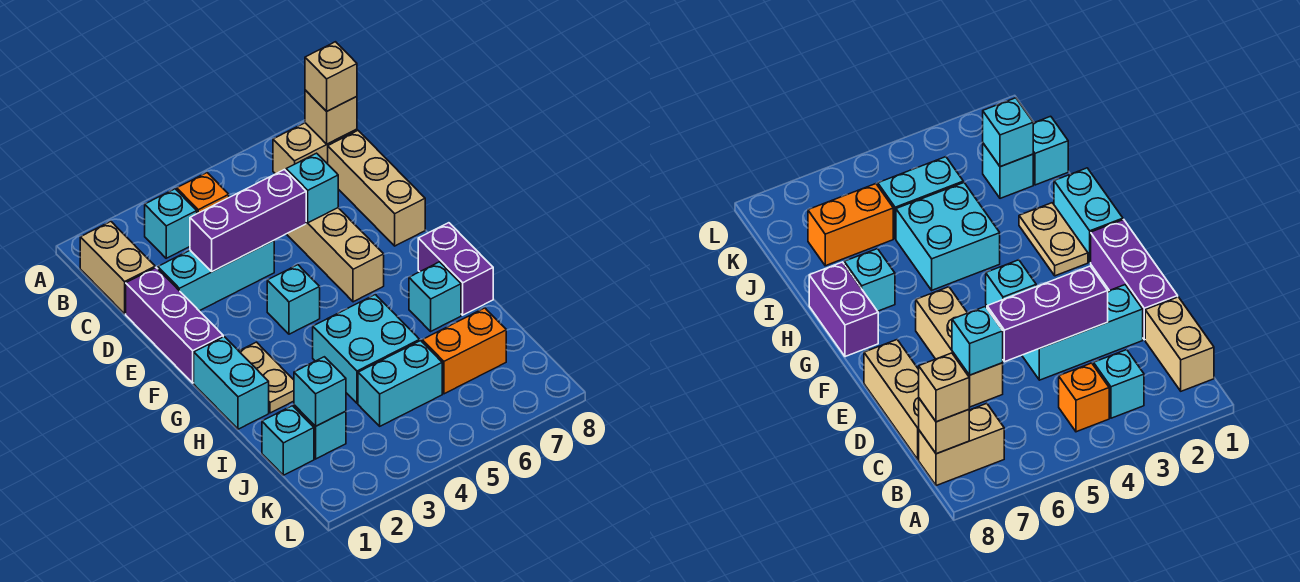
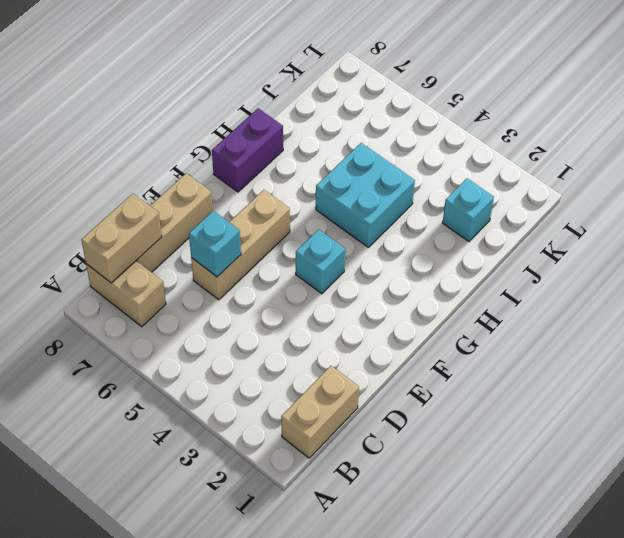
tan brick B8:C8 level 2 -> tan brick B8 level 2
none -> cyan brick B3 level 1
none -> orange brick B4 level 1
none -> purple brick D1:F1 level 1

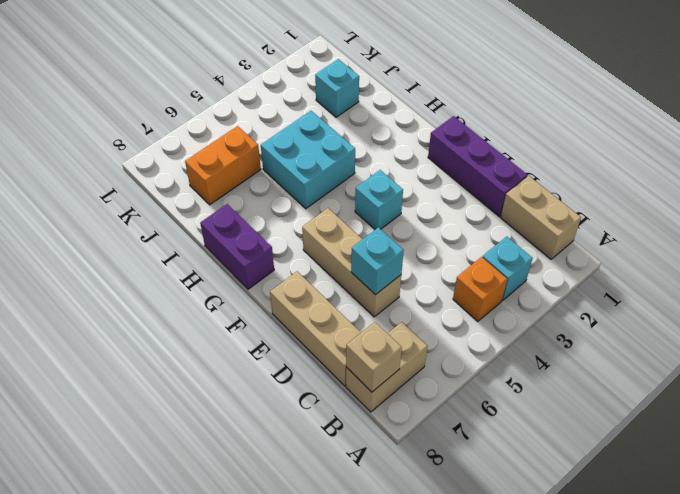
none -> cyan brick D2:D4 level 1
none -> cyan brick G1:H1 level 1
none -> tan plate G2:H2 level 1

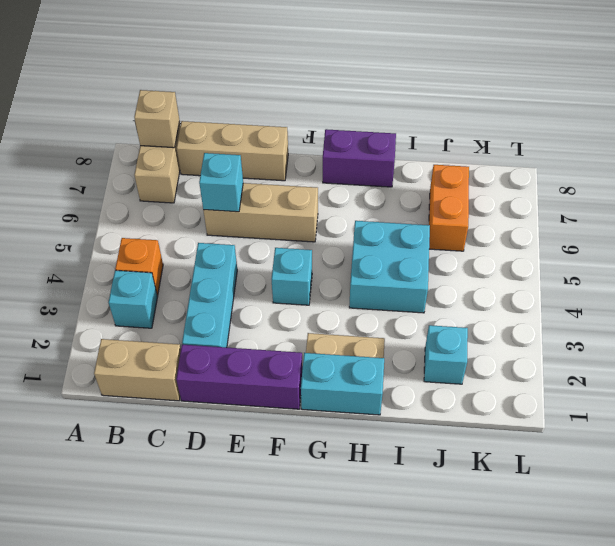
none -> cyan brick H7 level 1
none -> cyan brick J1 level 1
none -> cyan brick J4:J5 level 1

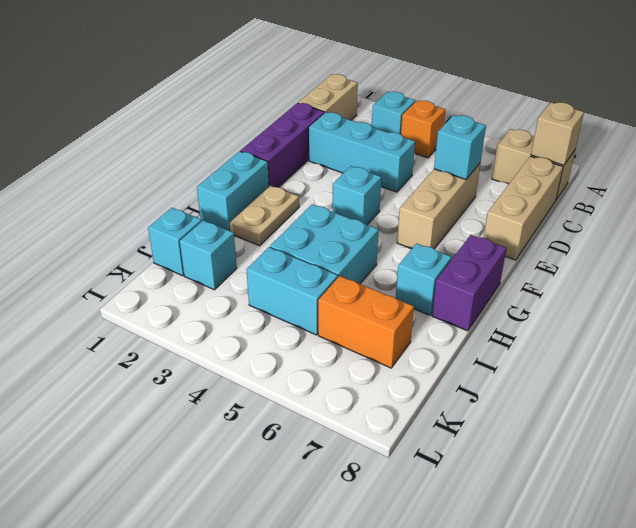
none -> purple brick D3:D5 level 2
none -> cyan brick J2 level 2
none -> tan brick B8 level 3

